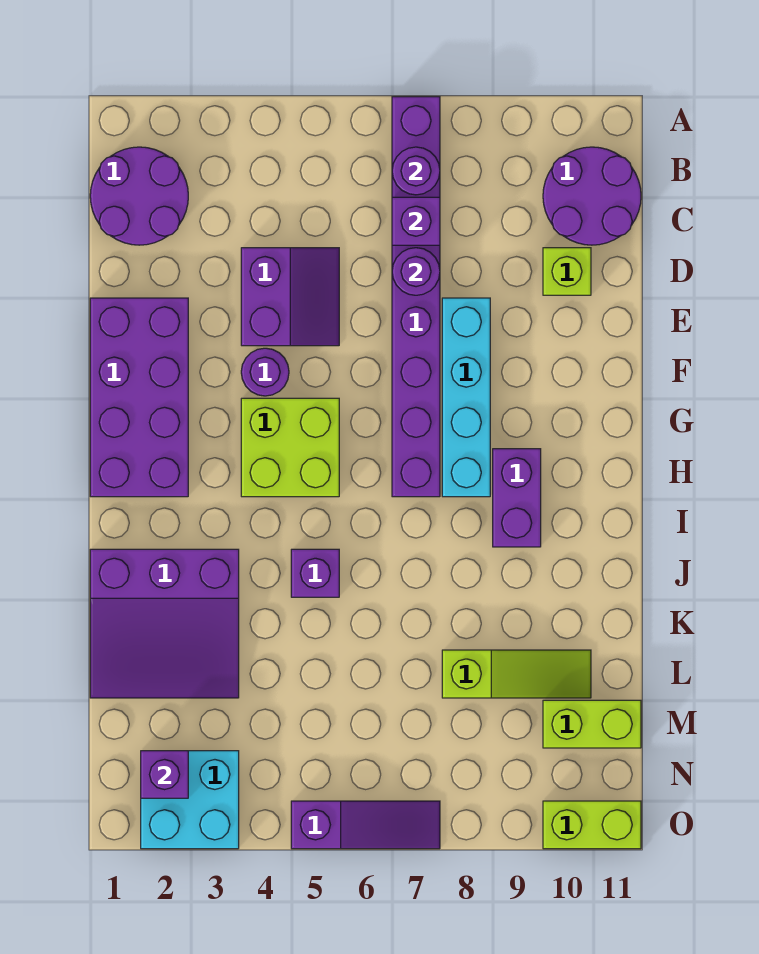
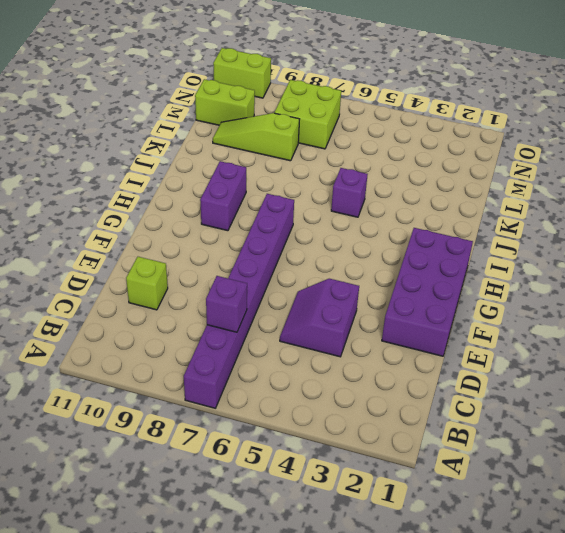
lime brick M7:N8 level 1 -> lime brick G4:H5 level 1
none -> purple round brick B1:C2 level 1
none -> purple round brick B10:C11 level 1
none -> cyan brick E8:H8 level 1

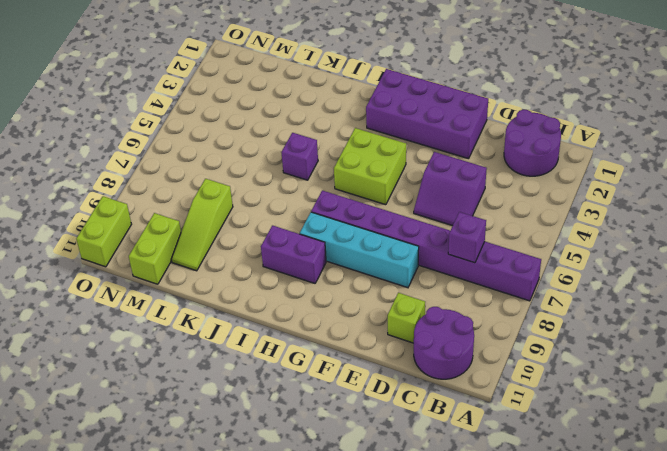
none -> purple round brick F4 level 1
none -> purple slope J1:L3 level 1 top J
none -> cyan brick N2:O3 level 1

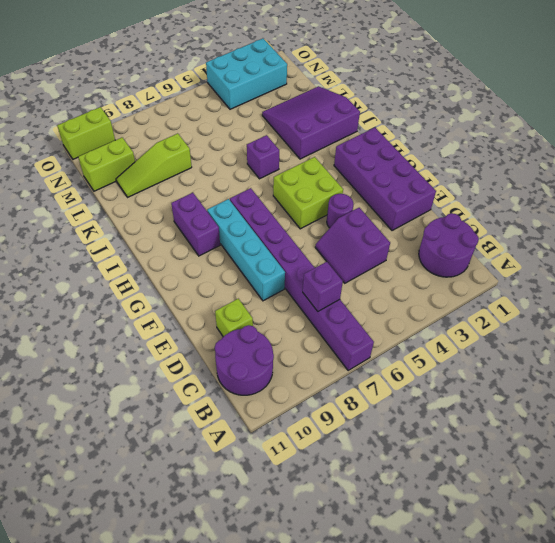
cyan brick N2:O4 level 1 -> cyan brick N2:O3 level 1
none -> purple slope O5:O7 level 1 top 5
none -> purple round brick B7 level 2
none -> purple round brick D7 level 2

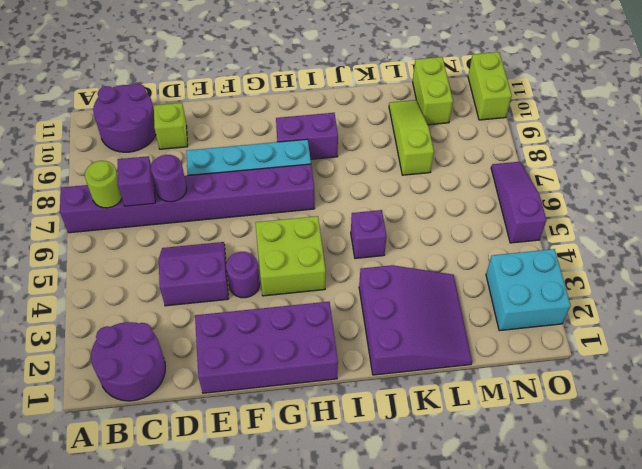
lime round brick B7 level 2 -> purple round brick B7 level 2
none -> purple brick N2 level 2

